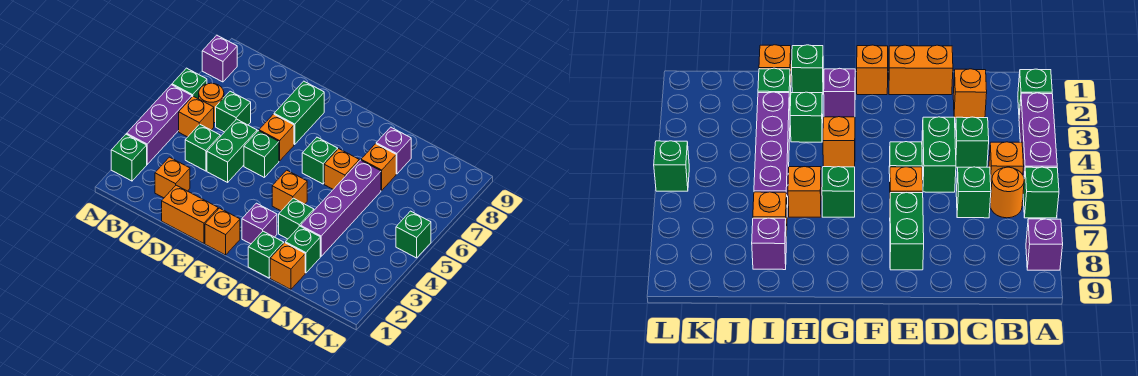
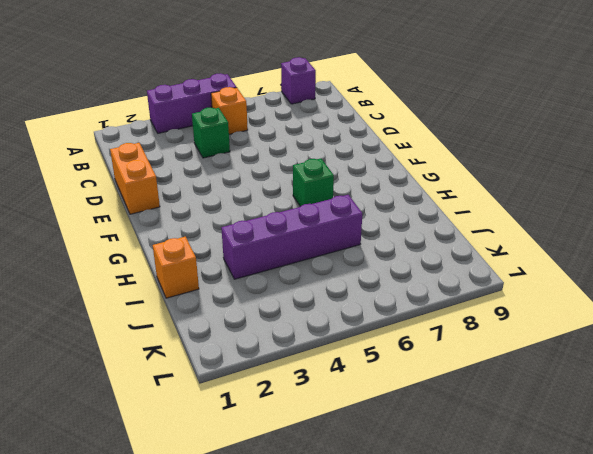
none -> green brick A2 level 1
none -> green brick A6 level 1
none -> orange round brick B6 level 1

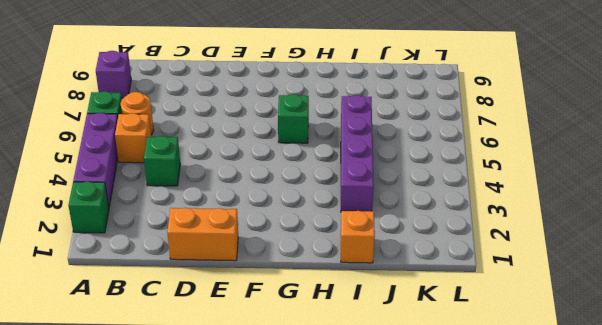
none -> orange brick C2 level 1
none -> green brick C6 level 1
none -> green brick D4:D5 level 1

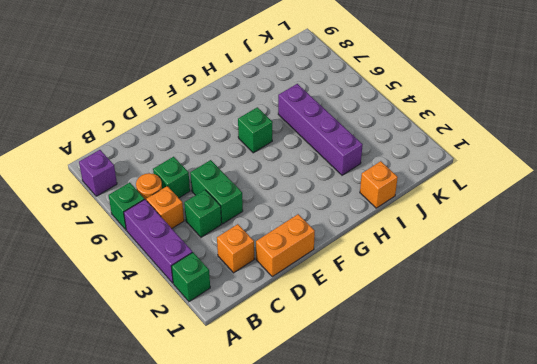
none -> green brick E5 level 1
none -> orange brick E6 level 1
none -> green brick E7:E8 level 1

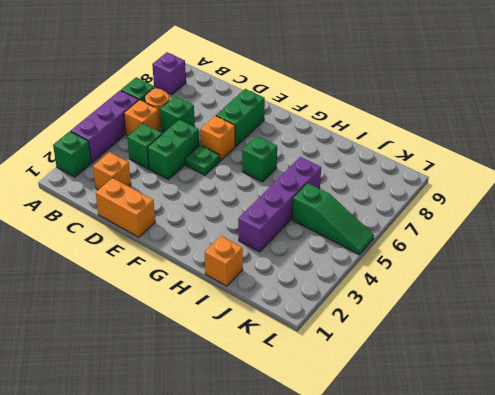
green plate E5 level 1 -> green brick E5 level 1
green slope J5:L5 level 1 top J -> green brick L5 level 1
none -> orange brick F1 level 1
none -> purple brick G2 level 1
none -> orange brick G4 level 1

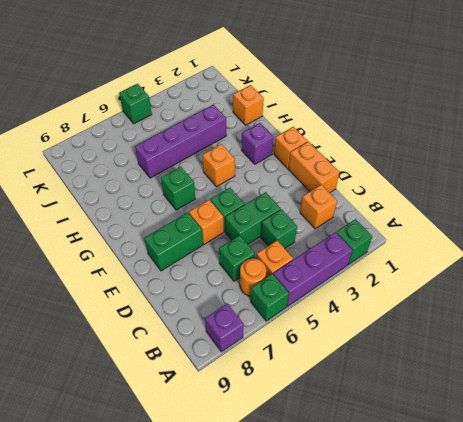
none -> green brick H1 level 1
none -> green brick H3 level 1
none -> orange brick H6 level 1

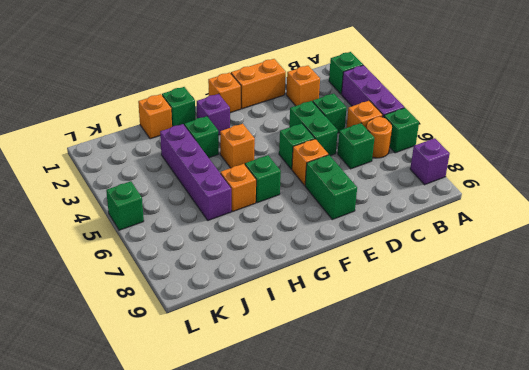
none -> green brick I2 level 1
none -> orange brick I7 level 1
none -> purple brick I8 level 1

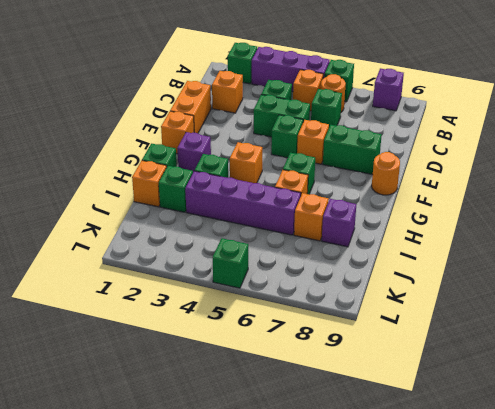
orange round brick F9 level 1 -> none

